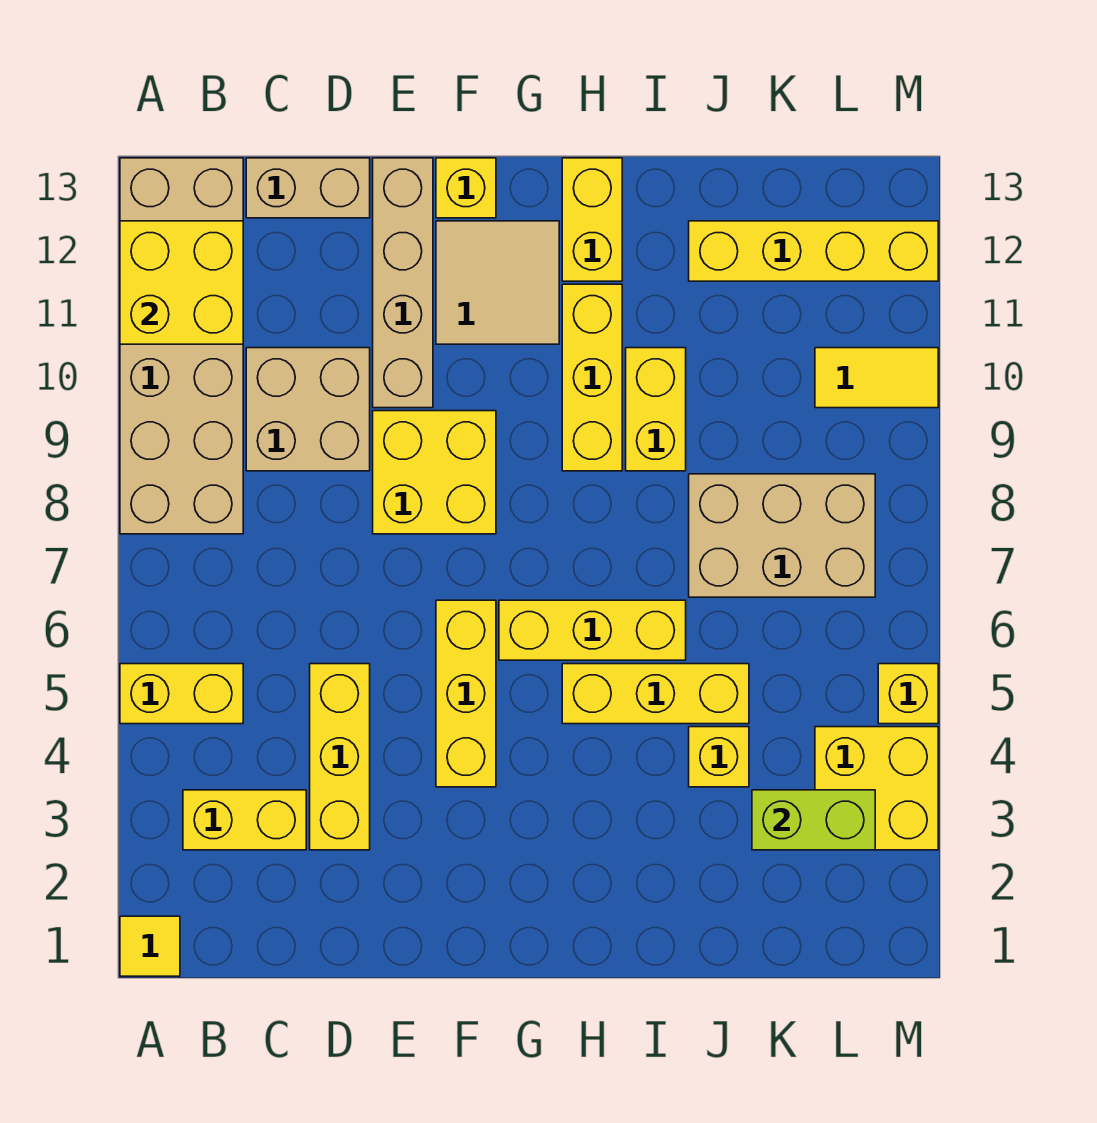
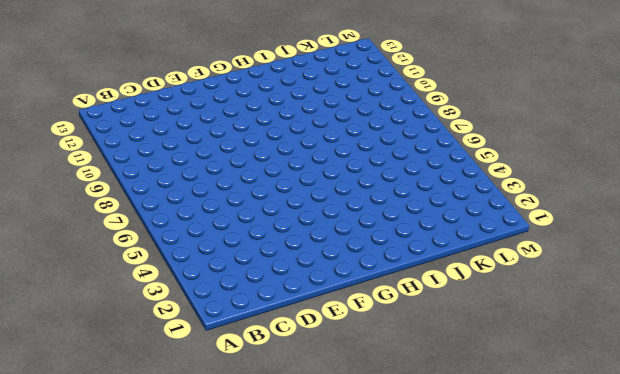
none -> yellow tile A1 level 1
none -> yellow brick A5:B5 level 1
none -> tan brick A8:B13 level 1

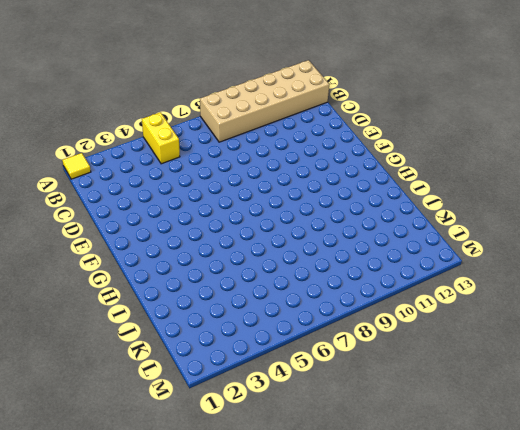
none -> yellow brick B3:C3 level 1
none -> tan brick C9:D10 level 1
none -> tan brick C13:D13 level 1

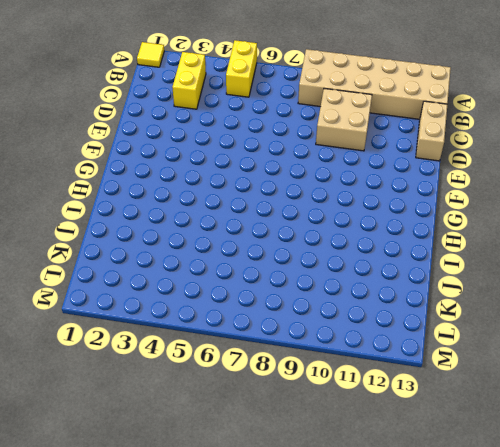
none -> yellow brick D3:D5 level 1
none -> yellow brick E8:F9 level 1
none -> tan brick E10:E13 level 1

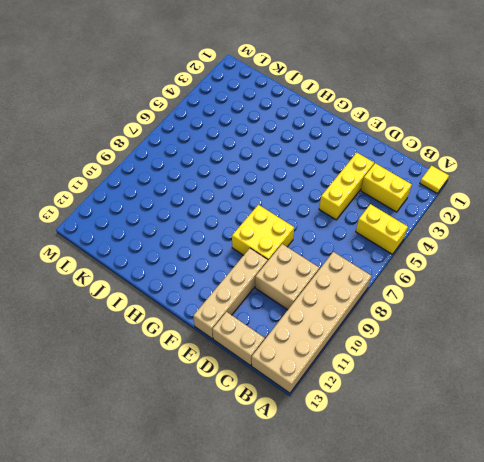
none -> yellow brick F4:F6 level 1
none -> tan tile F11:G12 level 1
none -> yellow brick F13 level 1

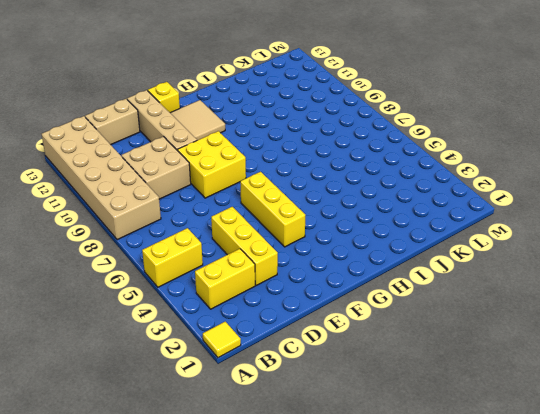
none -> yellow brick G6:I6 level 1
none -> yellow brick H5:J5 level 1
none -> yellow brick H9:H11 level 1

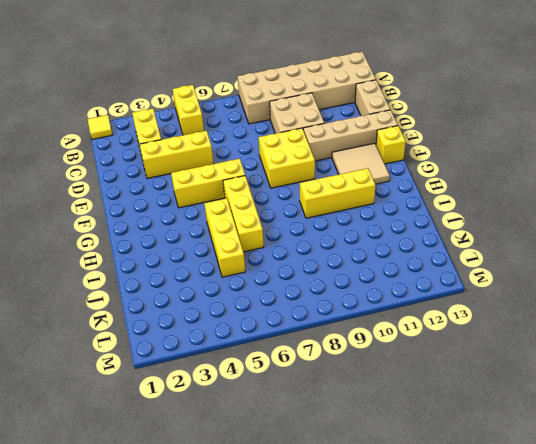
none -> yellow brick H12:H13 level 1
none -> yellow brick I9:I10 level 1
none -> yellow brick J4 level 1

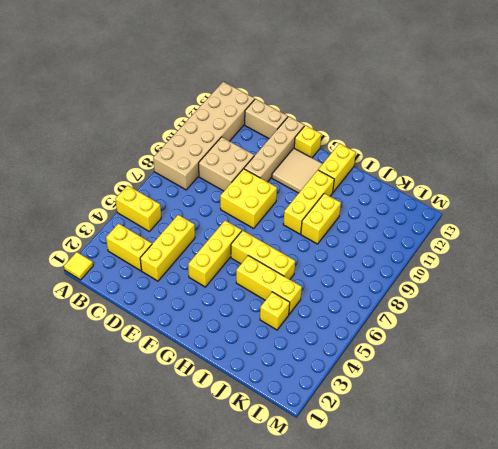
none -> tan brick J7:L8 level 1
none -> yellow brick J12:M12 level 1
none -> yellow brick L3:M4 level 1

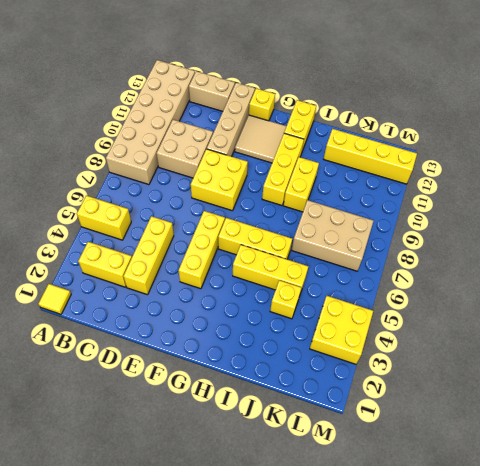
none -> yellow tile L10:M10 level 1
none -> yellow brick M5 level 1
none -> yellow brick A11:B12 level 2

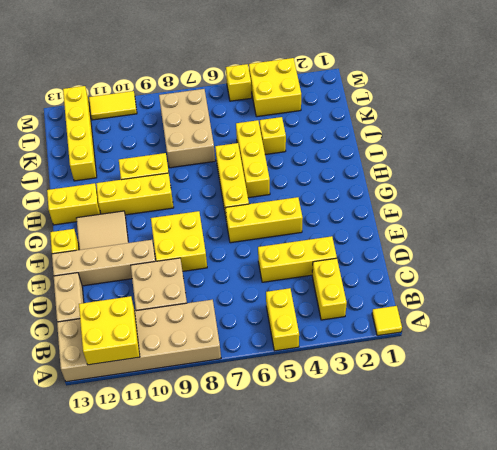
yellow tile M10:M11 level 1 -> yellow tile L10:M10 level 1
none -> lime brick K3:L3 level 2

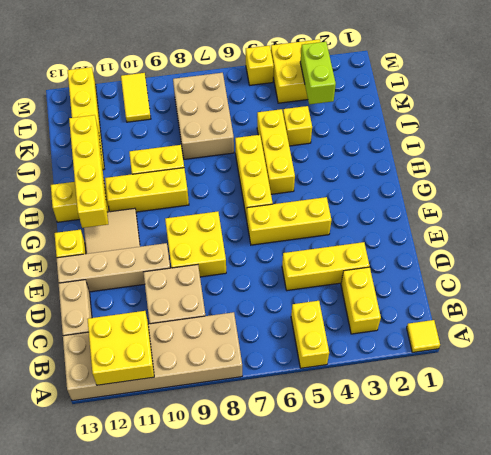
yellow brick G12:J12 level 2 -> none

